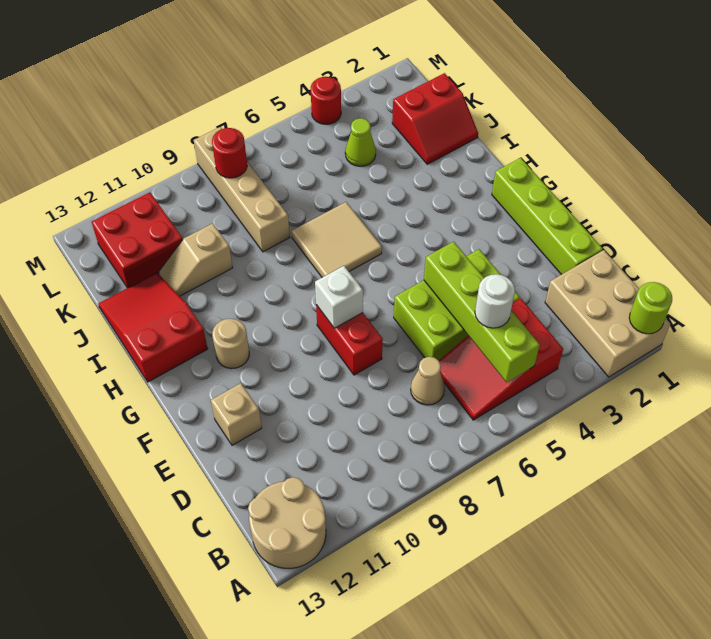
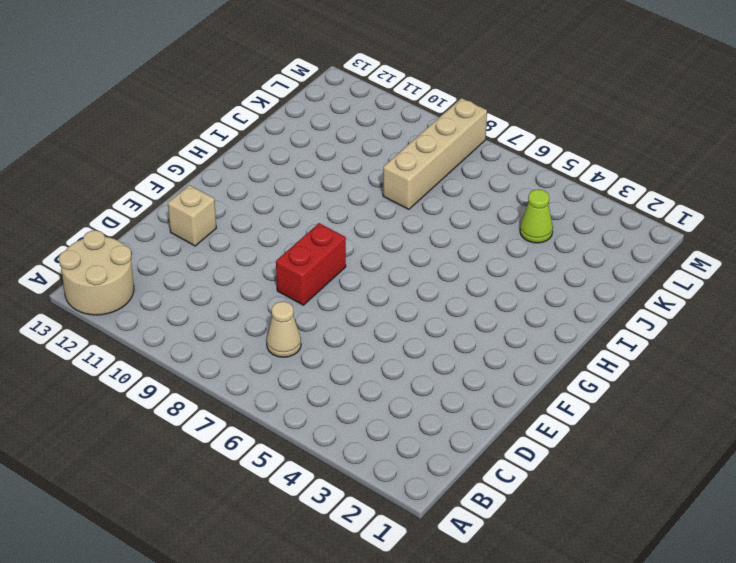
none -> tan brick A1:C2 level 1
none -> red slope B4:C6 level 1 top 4
none -> lime brick D1:G1 level 1

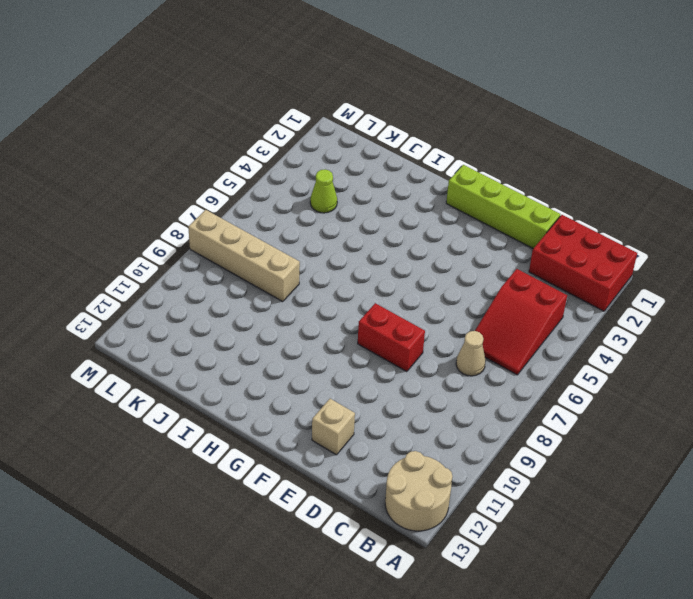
red brick A1:C2 level 1 -> tan brick A1:C2 level 1
none -> lime brick D4:E6 level 1
none -> tan round brick G11 level 1
none -> tan tile H6:I7 level 1

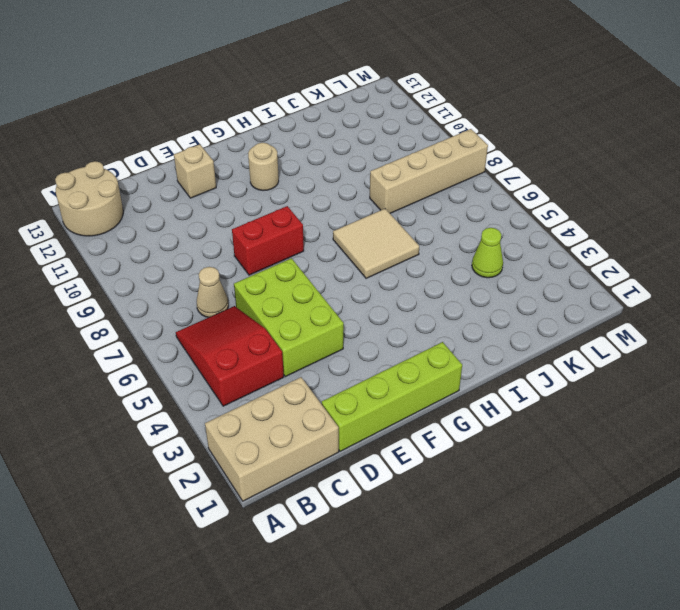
none -> red slope H12:J13 level 1 top H
none -> red slope J1:K2 level 1 top K
none -> tan slope J10:J11 level 1 top 10

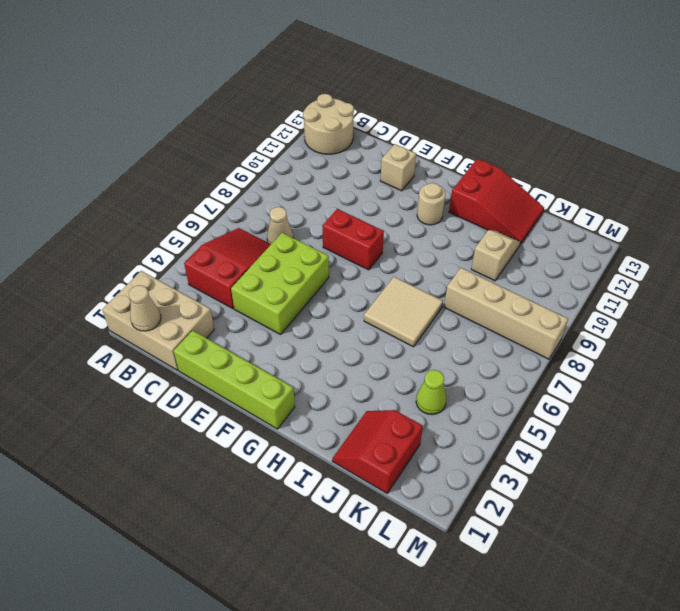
tan cone B1 level 2 -> none
none -> red brick K11:L12 level 1
none -> red round brick M4 level 1
none -> lime round brick A1 level 2

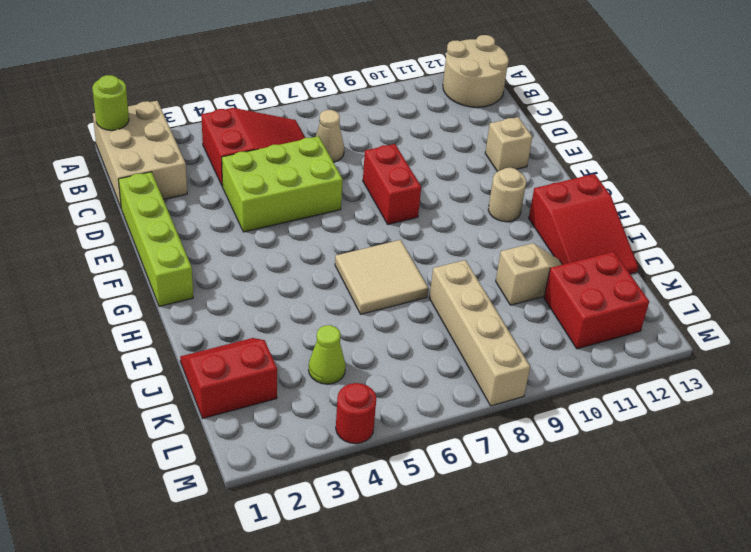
none -> lime brick B5:E5 level 2
none -> white brick F8 level 2
none -> red round brick L8 level 2

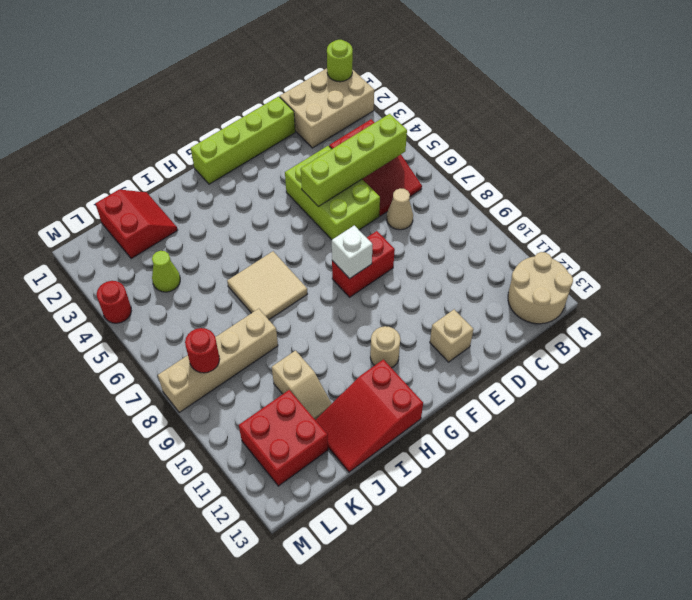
none -> white round brick C5 level 3

